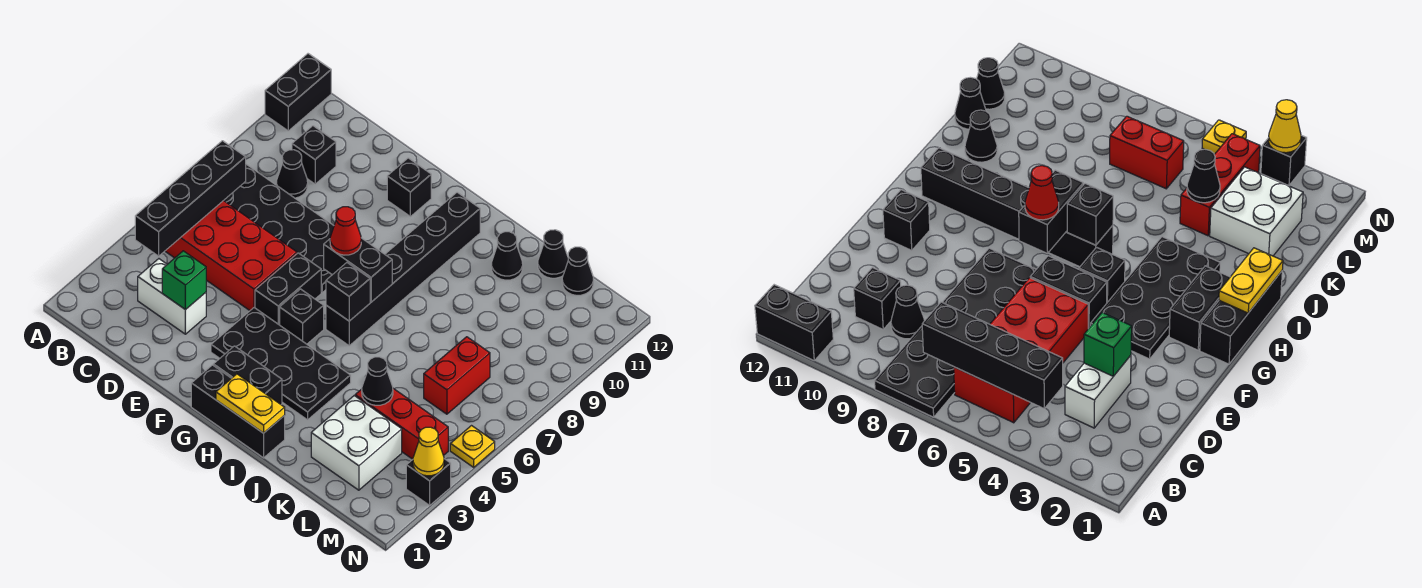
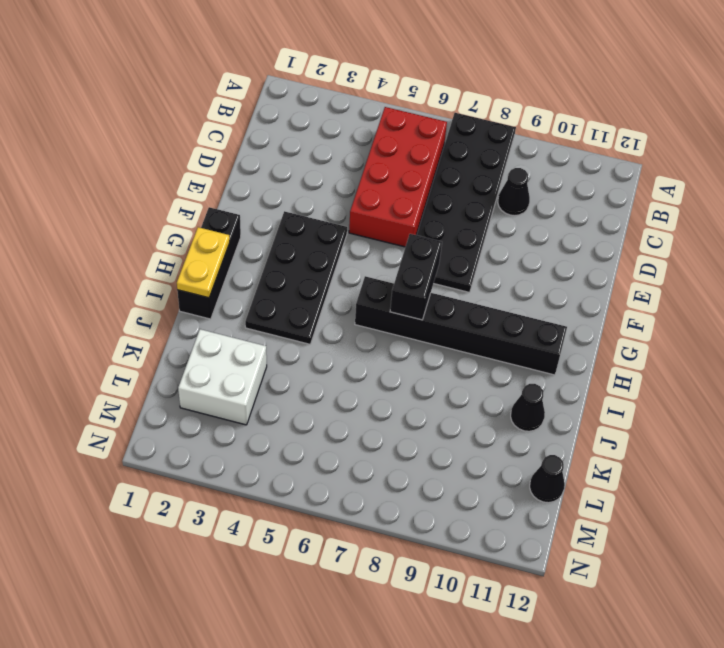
none -> black brick A11:A12 level 1
none -> white brick C3:D3 level 1
none -> black brick C10 level 1

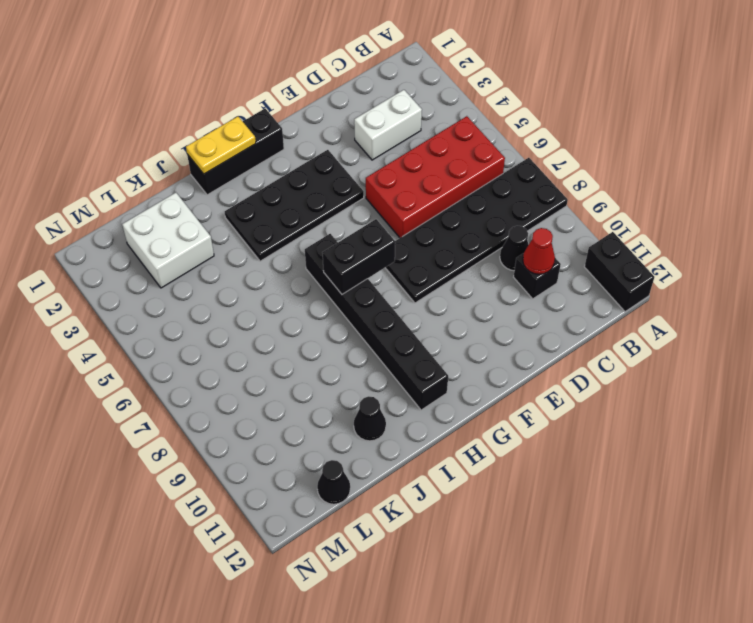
red cone C10 level 2 -> red cone G7 level 3
none -> black brick F5:F6 level 1
none -> black brick F11 level 1
none -> black brick G2:H2 level 1

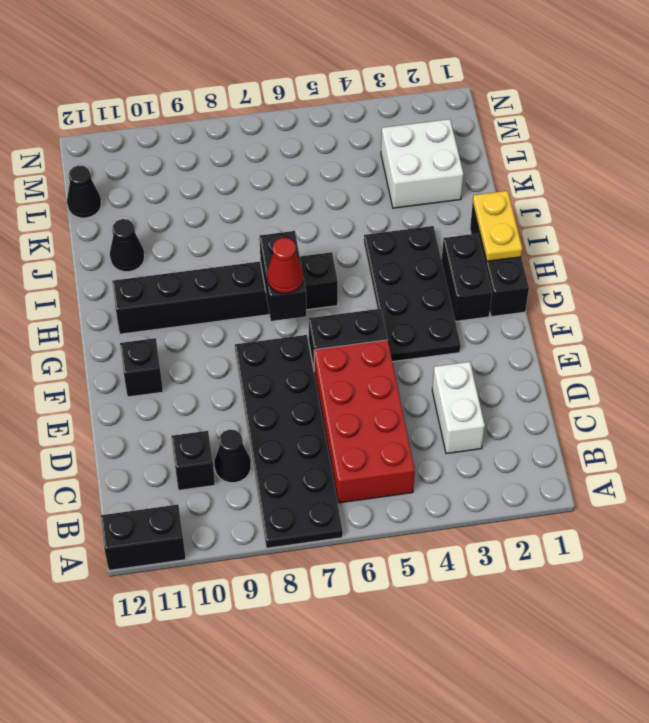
none -> black brick G5 level 1
none -> red brick K4:M4 level 1
none -> black cone K12 level 1

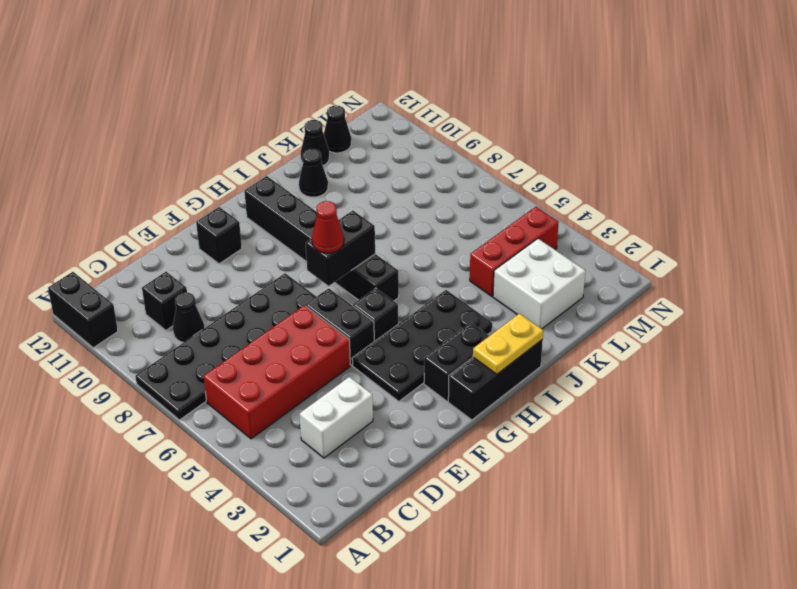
none -> red brick L6:L7 level 1
none -> black brick N3 level 1
none -> yellow plate N5 level 1

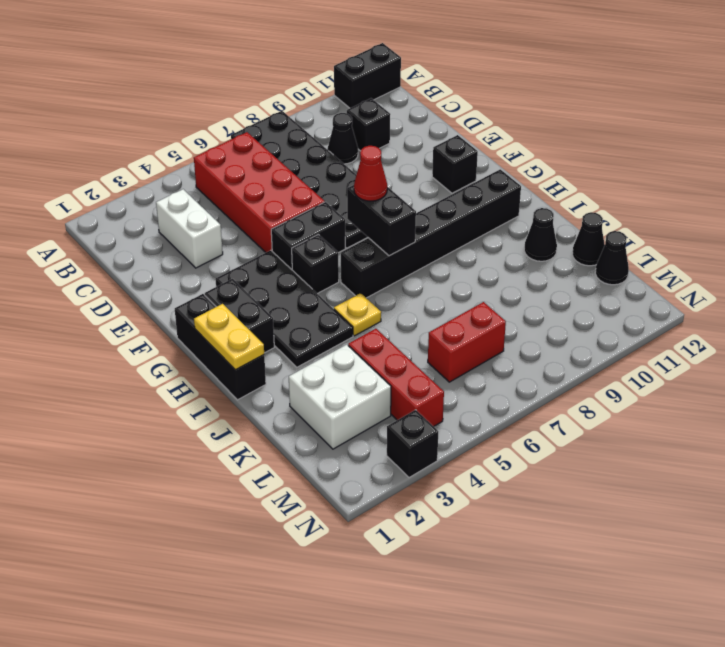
yellow plate I5 level 1 -> yellow plate N5 level 1
none -> black brick B4:B7 level 2
none -> green brick D3 level 2
none -> black brick H6 level 2

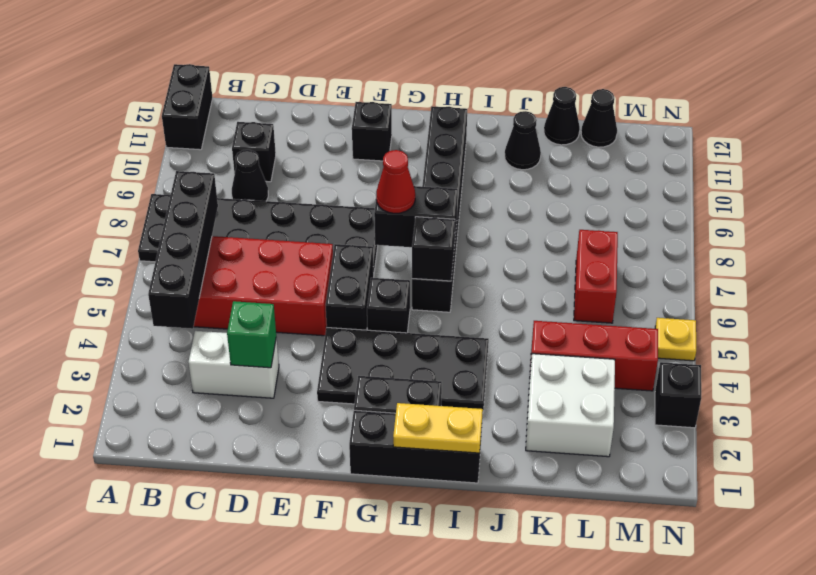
none -> black cone K4 level 2
none -> yellow cone N3 level 2

